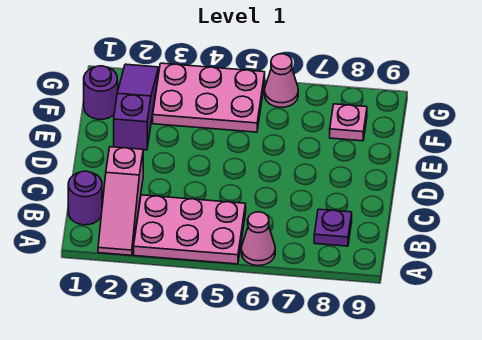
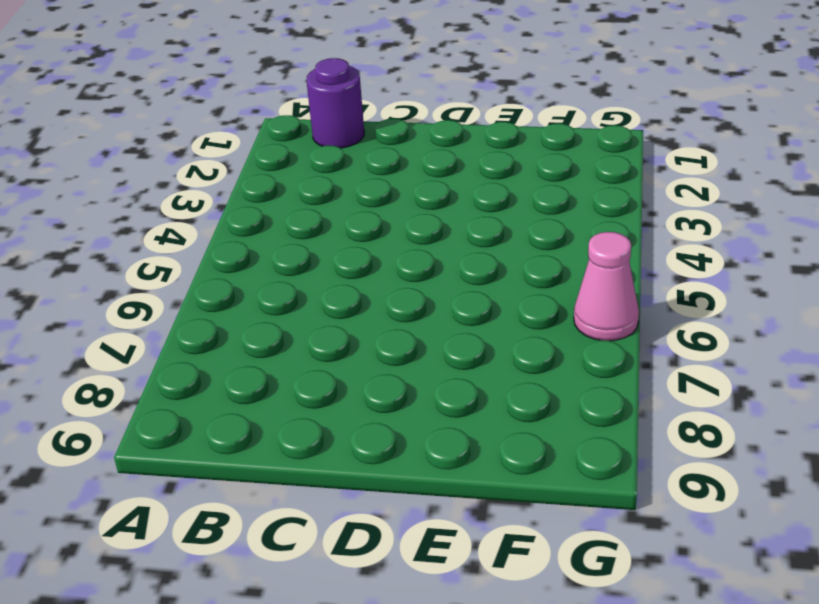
none -> pink slope A2:C2 level 1 top C
none -> pink plate A3:B5 level 1

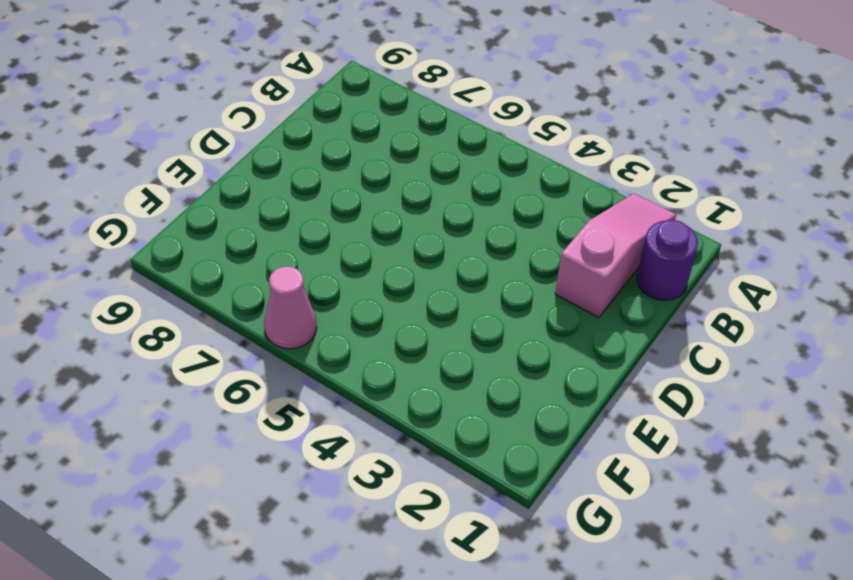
none -> pink plate A3:B5 level 1
none -> pink cone A6 level 1

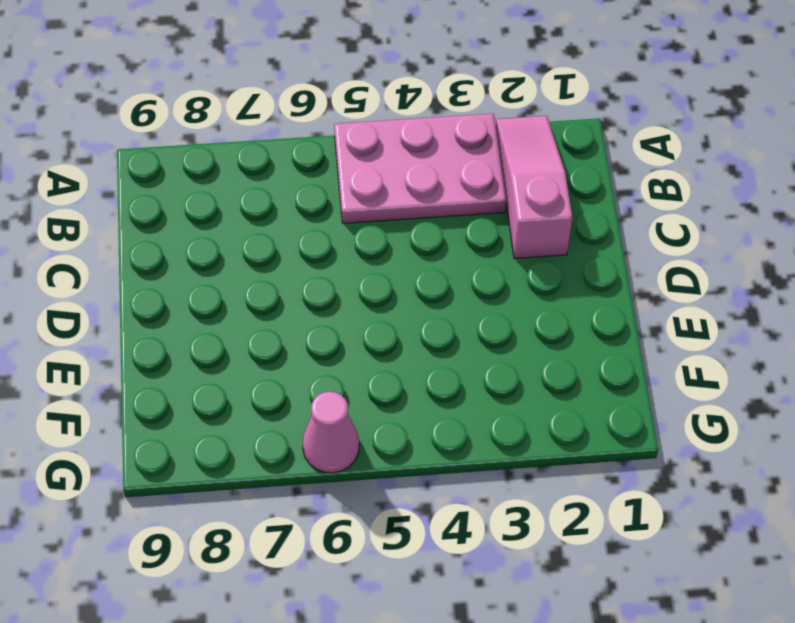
none -> pink cone A6 level 1
none -> purple round brick B1 level 1

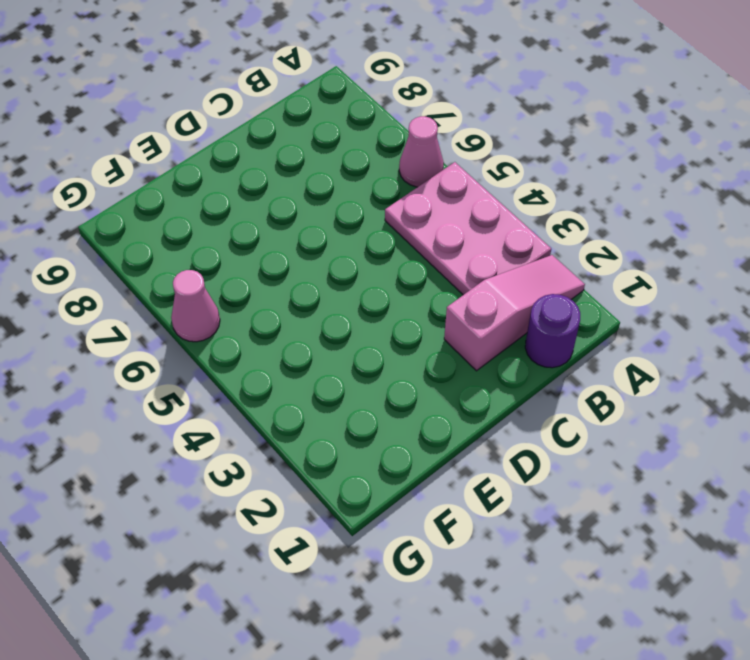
none -> purple plate B8 level 1
none -> purple slope E2:G2 level 1 top E

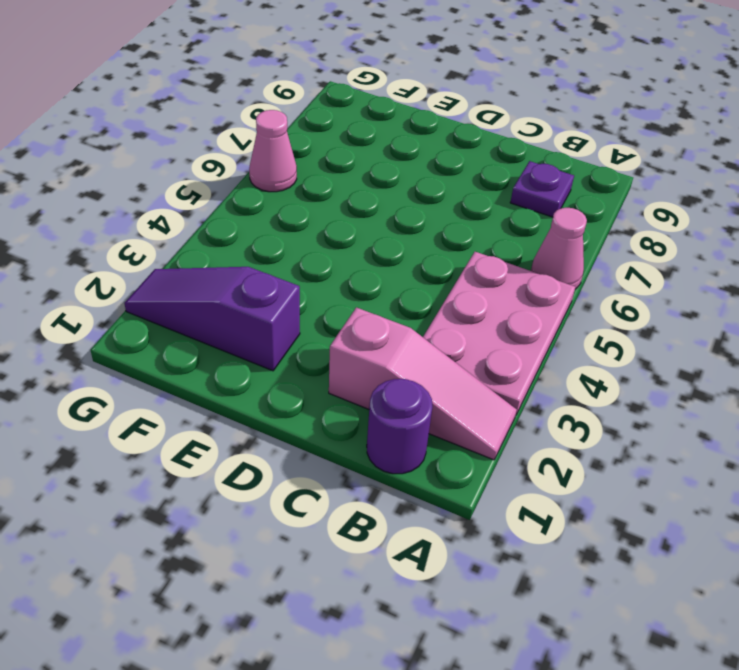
none -> purple round brick F1 level 1
none -> pink plate F3:G5 level 1

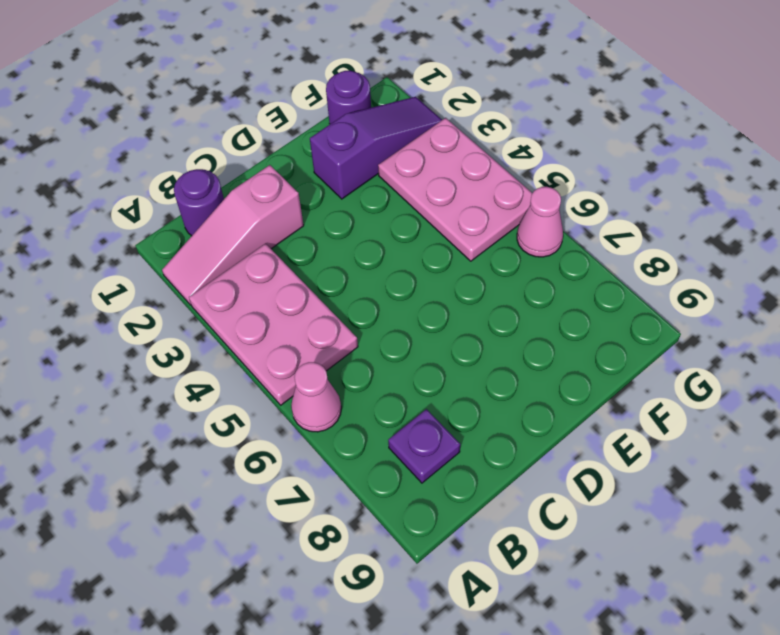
none -> pink plate F8 level 1

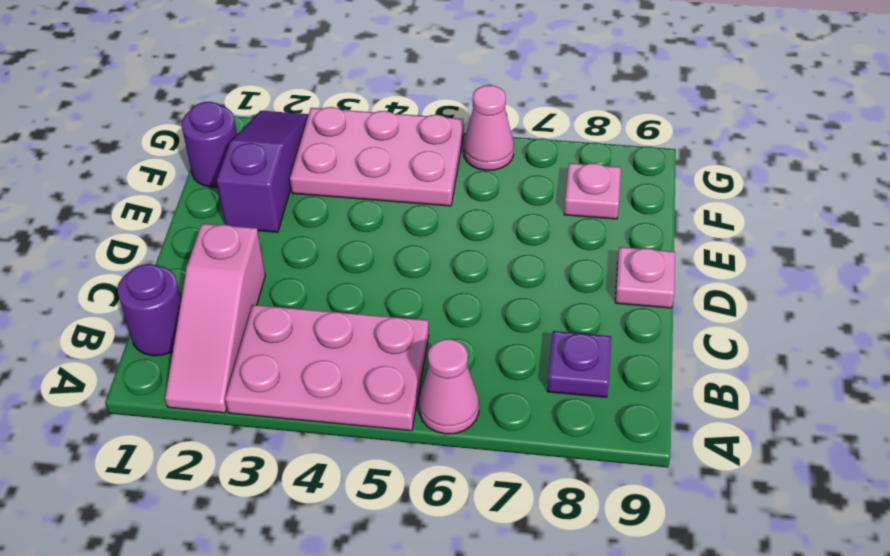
pink plate D9 level 1 -> none

